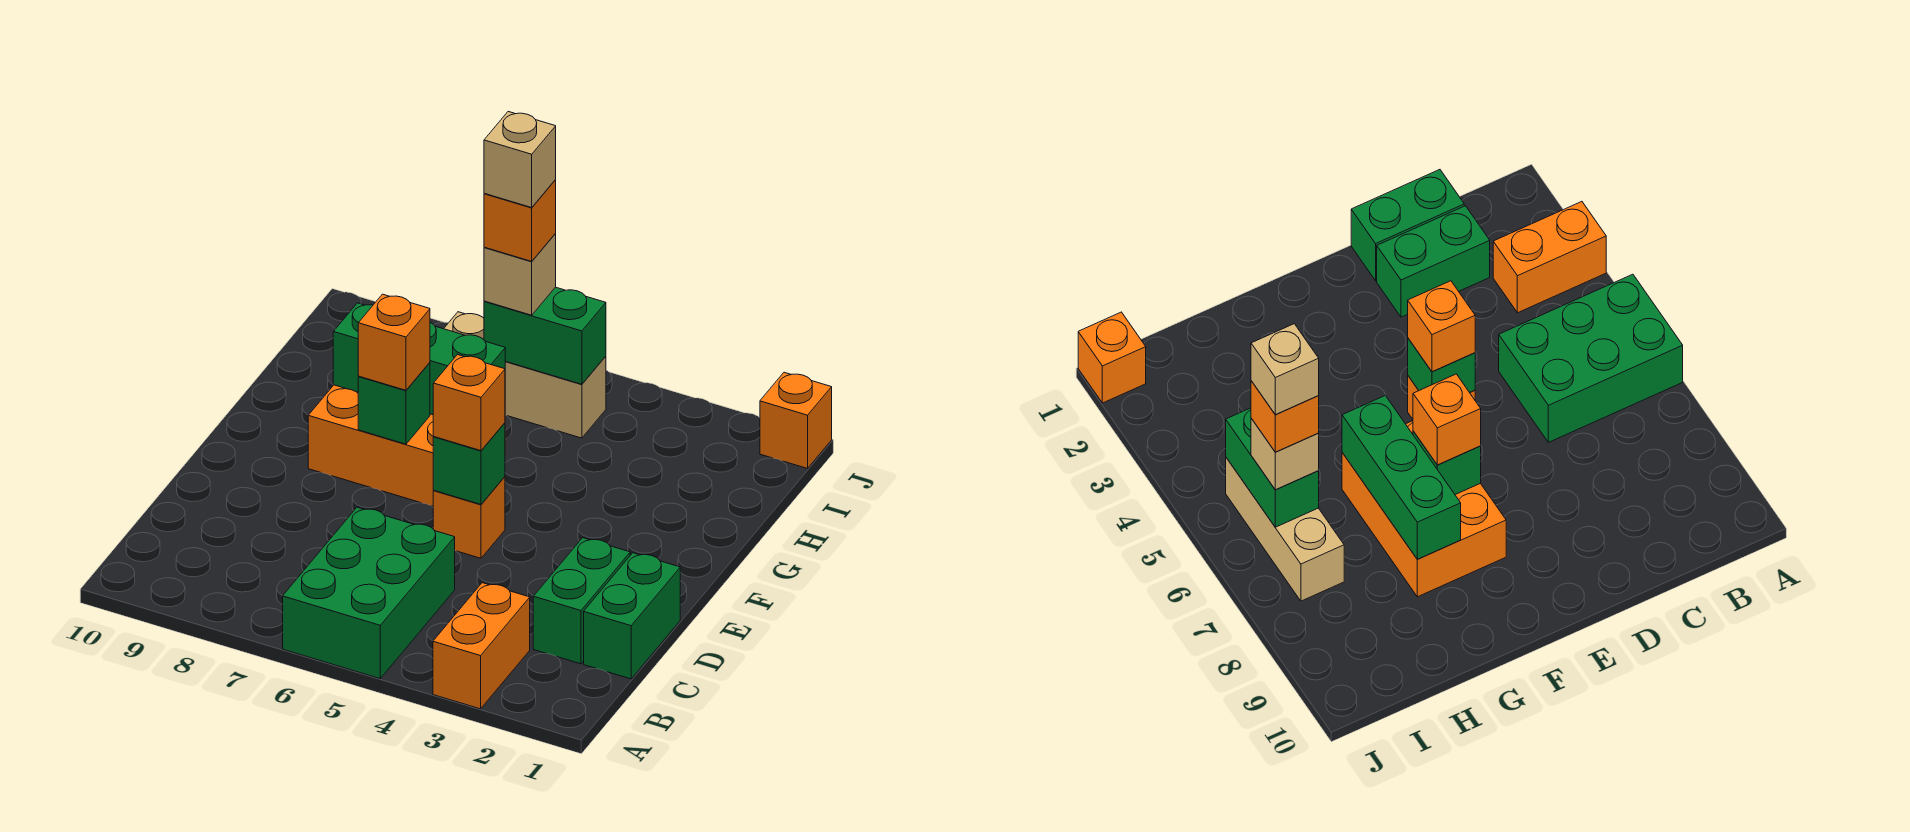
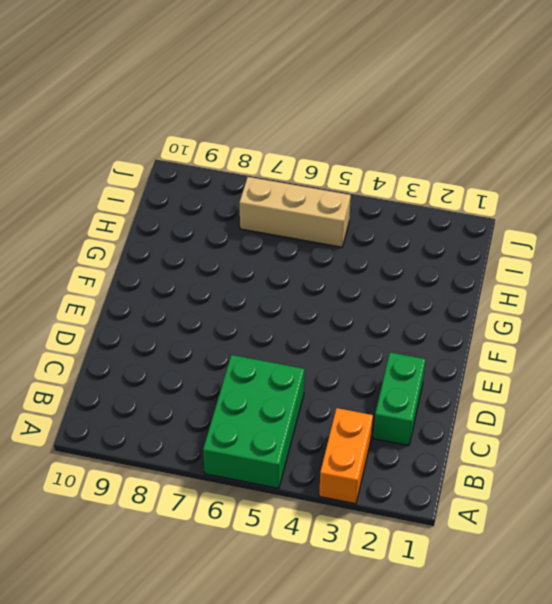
none -> green brick C1:D1 level 1
none -> orange brick E5 level 1
none -> orange brick F6:G8 level 1

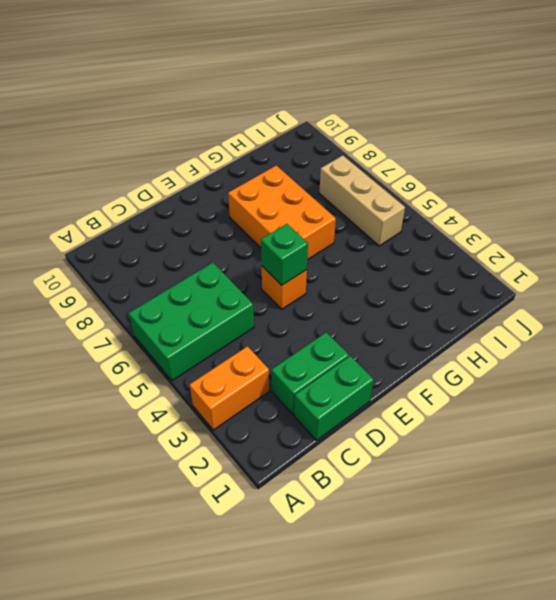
none -> orange brick J1 level 1
none -> green brick F7 level 2
none -> green brick G6:G8 level 2

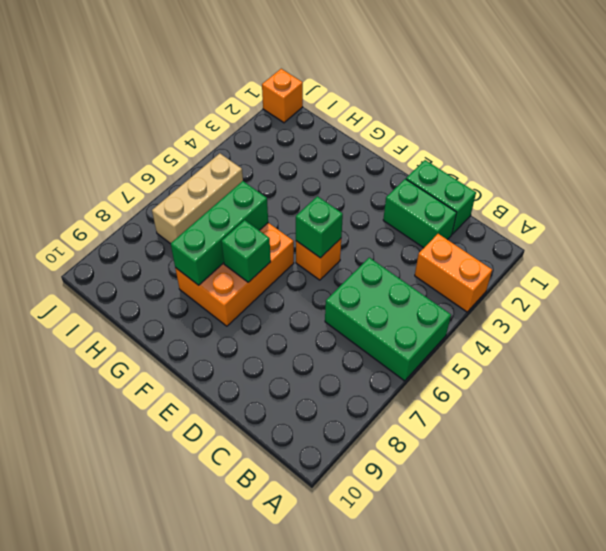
none -> green brick I5:I6 level 2
none -> orange brick E5 level 3
none -> orange brick F7 level 3

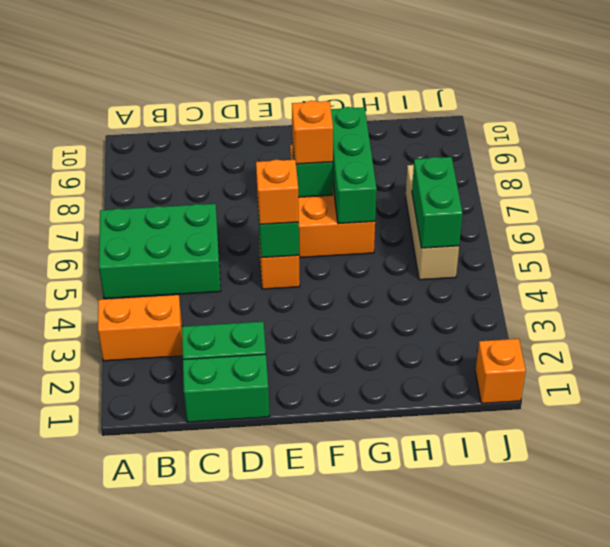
none -> tan brick I6 level 3
none -> orange brick I6 level 4
none -> tan brick I6 level 5

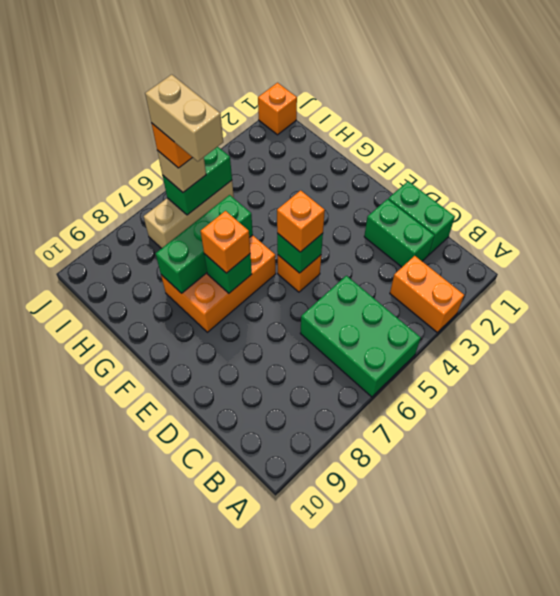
tan brick H6:I6 level 5 -> tan brick I6 level 5

